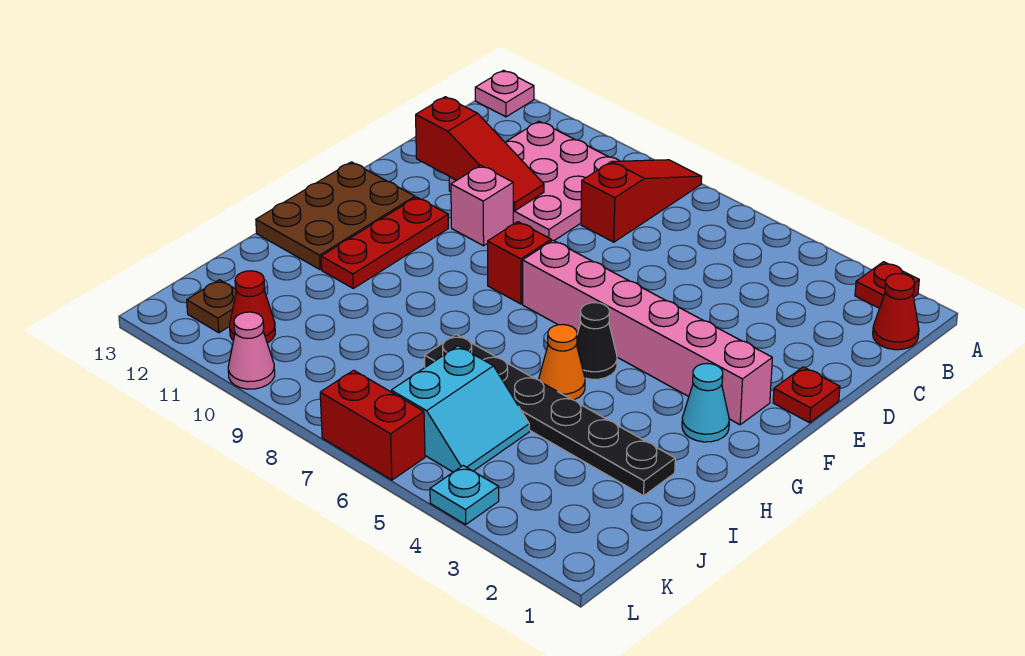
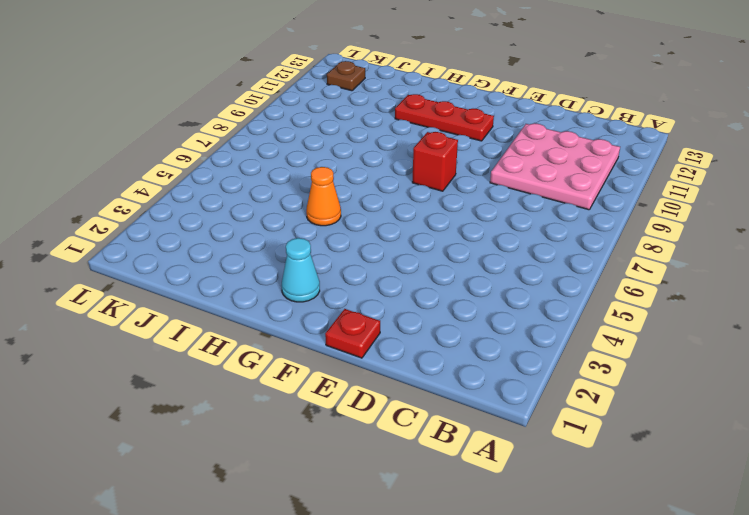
none -> red plate A2 level 1
none -> red slope A8:C8 level 1 top C
none -> pink plate A13 level 1

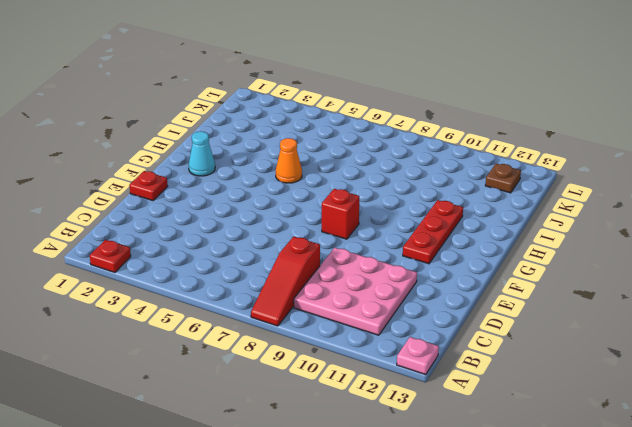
none -> red cone B1 level 1
none -> pink brick E10 level 1
none -> pink brick F2:F7 level 1

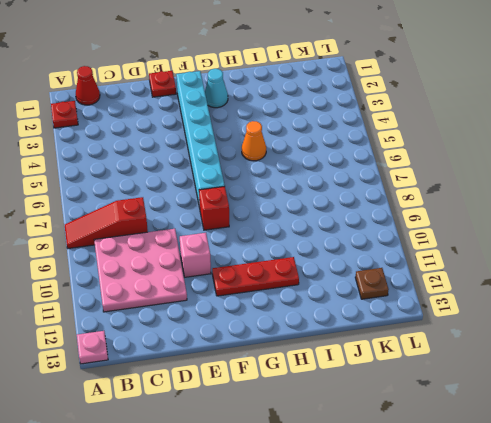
cyan brick F2:F7 level 1 -> pink brick F2:F7 level 1
none -> brown plate F12:H13 level 1
none -> black cone G5 level 1
none -> black plate I2:I7 level 1

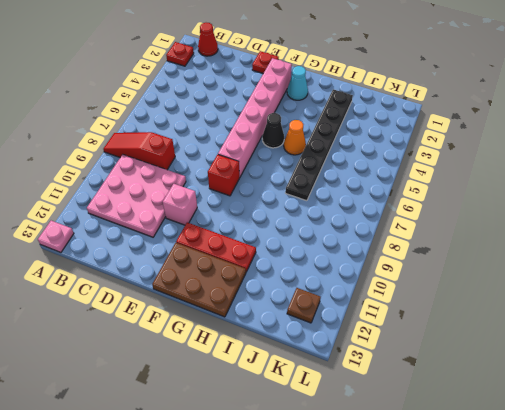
none -> cyan slope J5:K6 level 1 top 6
none -> red cone K11 level 1
none -> cyan plate L4 level 1

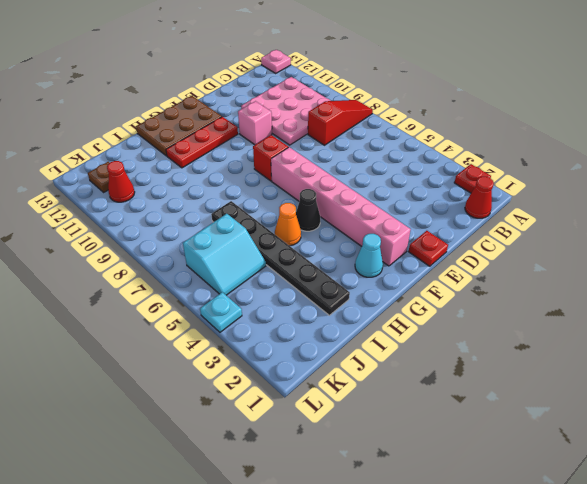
none -> red brick L6:L7 level 1
none -> pink cone L10 level 1
none -> red slope D10:D12 level 2 top 12

